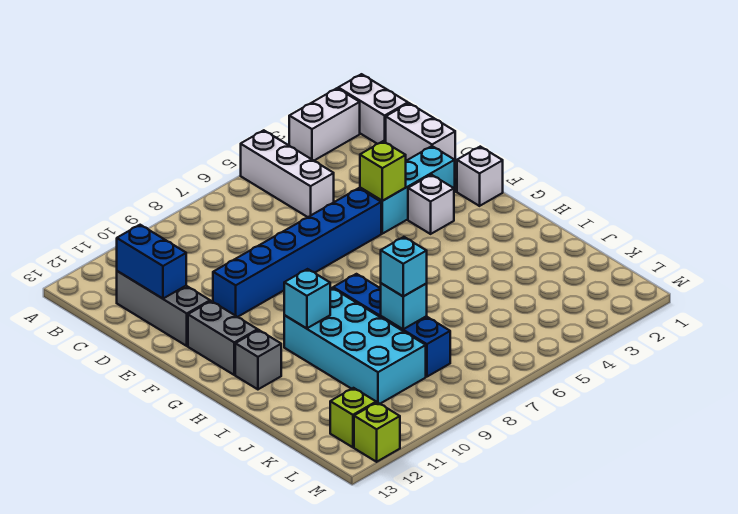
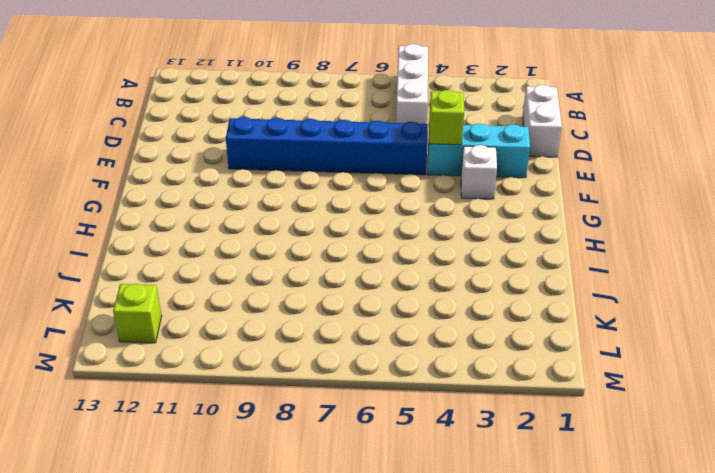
none -> white brick A1:B1 level 1
none -> white brick A2:A3 level 1
none -> grey brick C12:E12 level 1

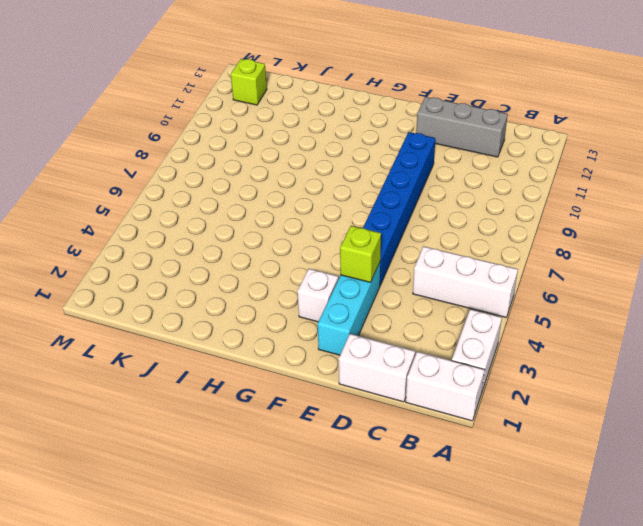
none -> white brick F1 level 1
none -> grey brick F12:G12 level 1
none -> blue brick H8:K8 level 1

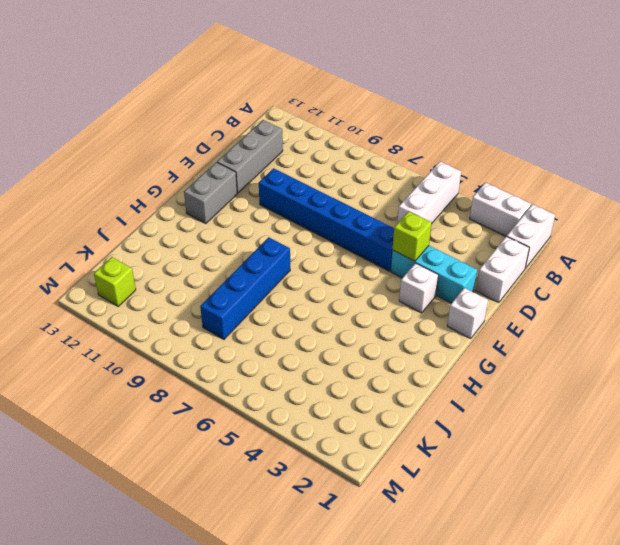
none -> cyan brick H9:K10 level 1
none -> grey brick H12 level 1
none -> lime brick M12 level 1

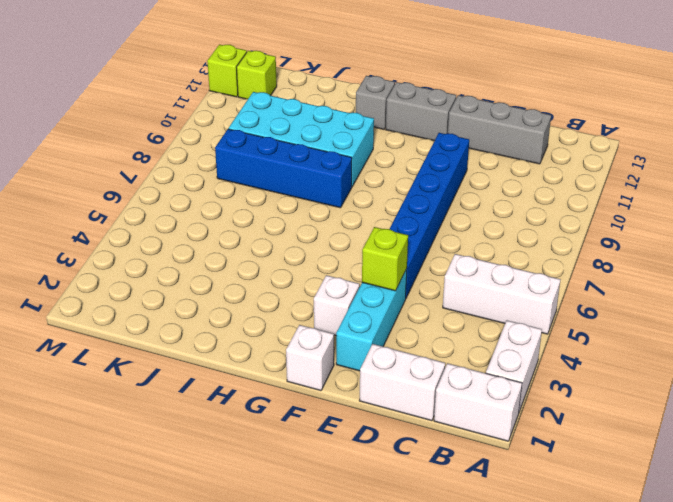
none -> blue brick C12:D12 level 2
none -> cyan brick H10 level 2
none -> cyan brick J8 level 2

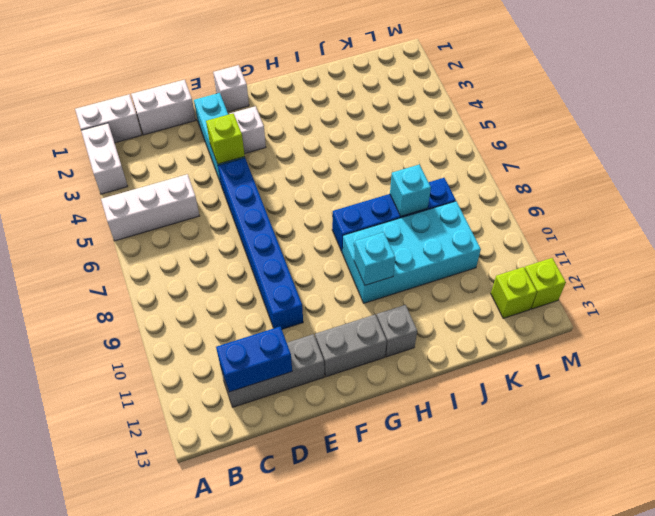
none -> cyan brick J8 level 3

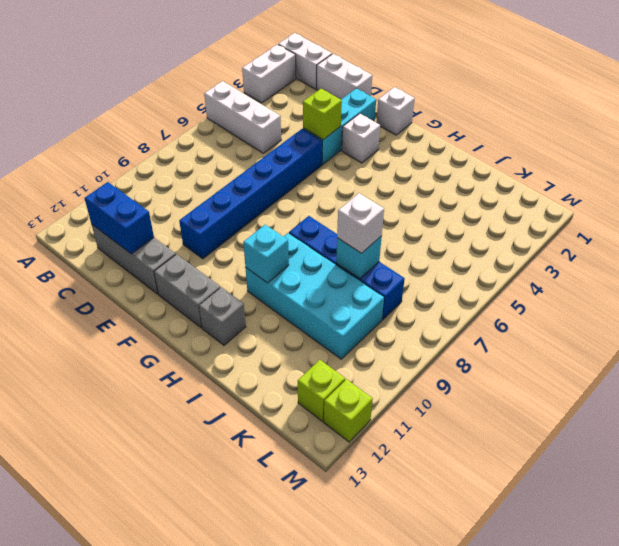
white brick J8 level 3 -> cyan brick J8 level 3

